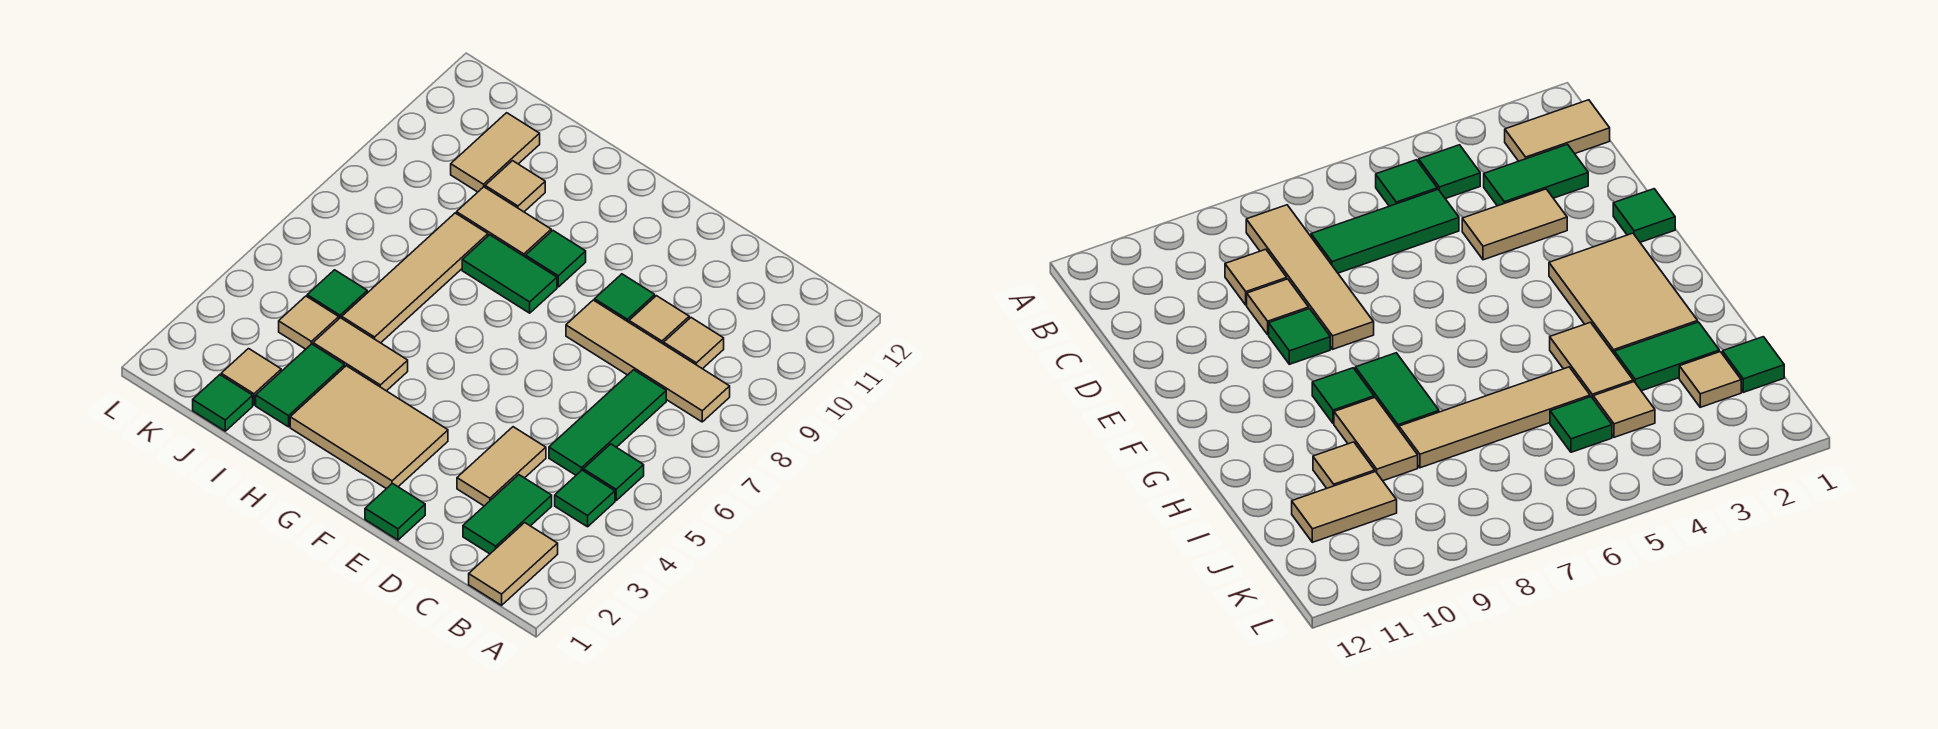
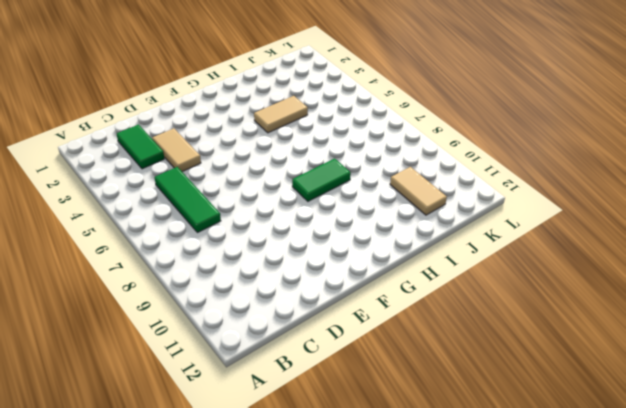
none -> tan tile B1:B2 level 1
none -> green tile B4 level 1
none -> green tile B5 level 1

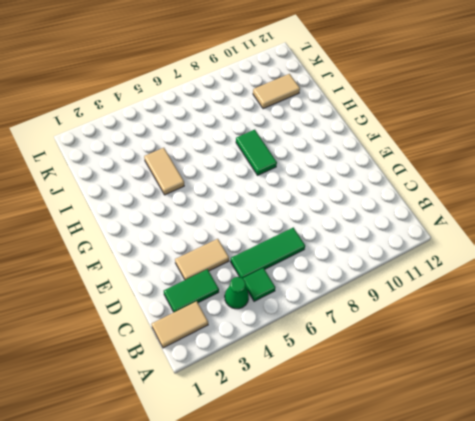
green cone B4 level 1 -> green tile B4 level 1
none -> tan tile B8:E8 level 1
none -> tan tile C9 level 1
none -> tan tile D9 level 1

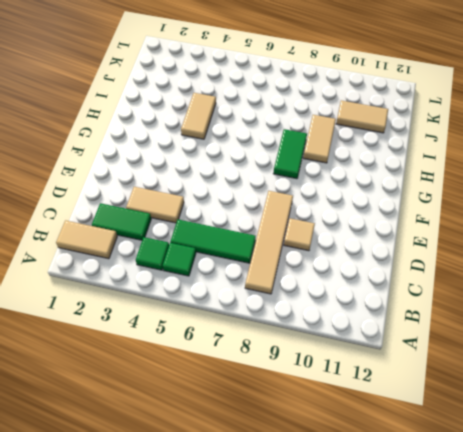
none -> tan tile C9 level 1
none -> green tile E1 level 1
none -> green tile E9 level 1

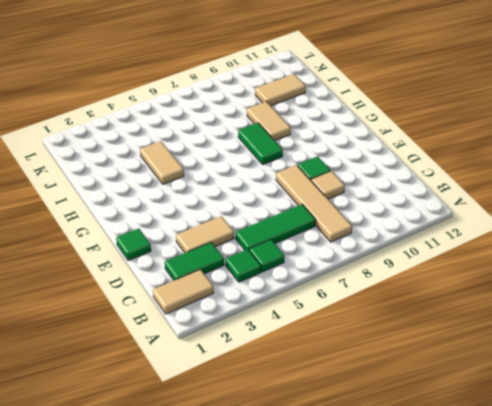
none -> tan tile C9 level 1
none -> tan tile F2:H3 level 1
none -> green tile G9 level 1

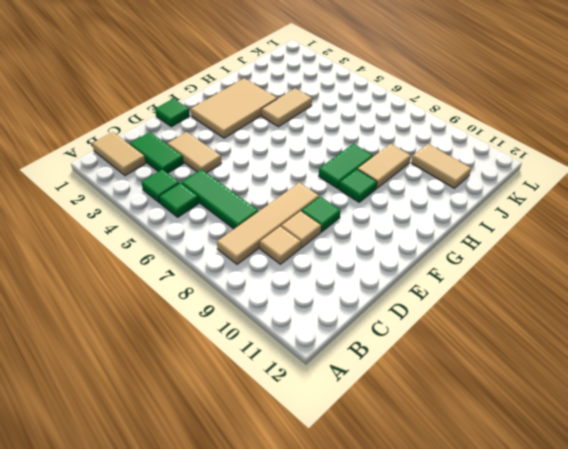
none -> green tile I2:I3 level 1
none -> tan tile I5:I8 level 1
none -> tan tile I10 level 1

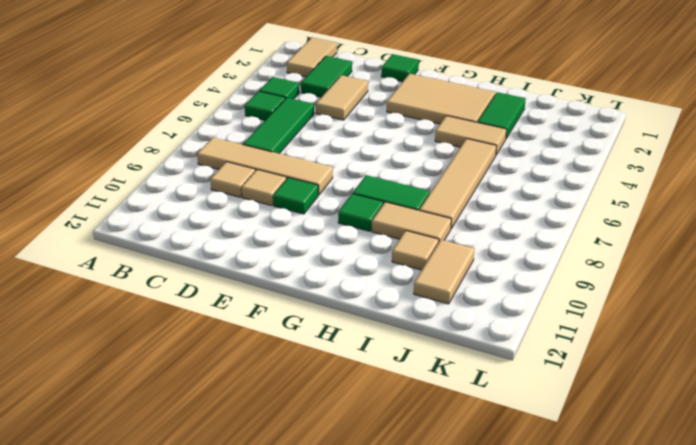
none -> green tile J1 level 1
none -> tan tile J2 level 1
none -> tan tile J4 level 1

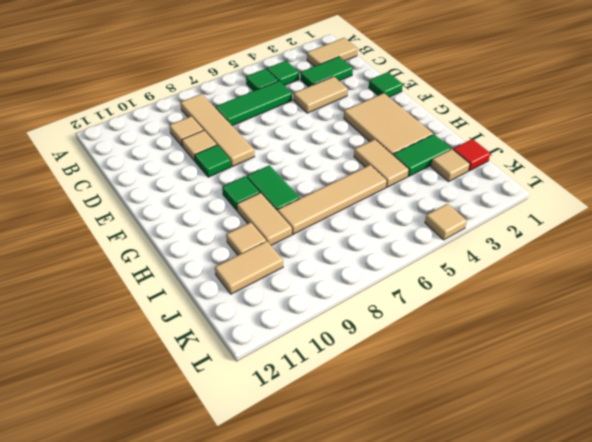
red tile J1 level 1 -> green tile J1 level 1
tan tile L4 level 1 -> tan tile J4 level 1
none -> green tile J5 level 1

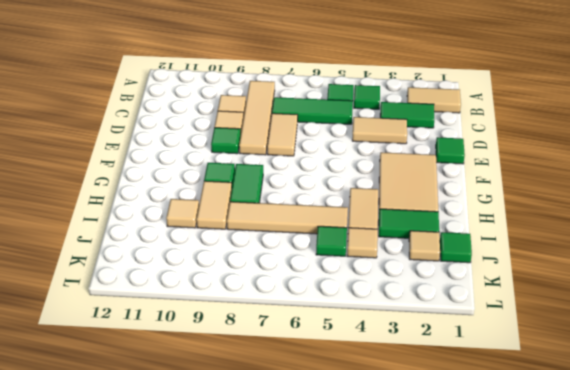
tan tile D7:E7 level 1 -> tan tile J10:J11 level 1

